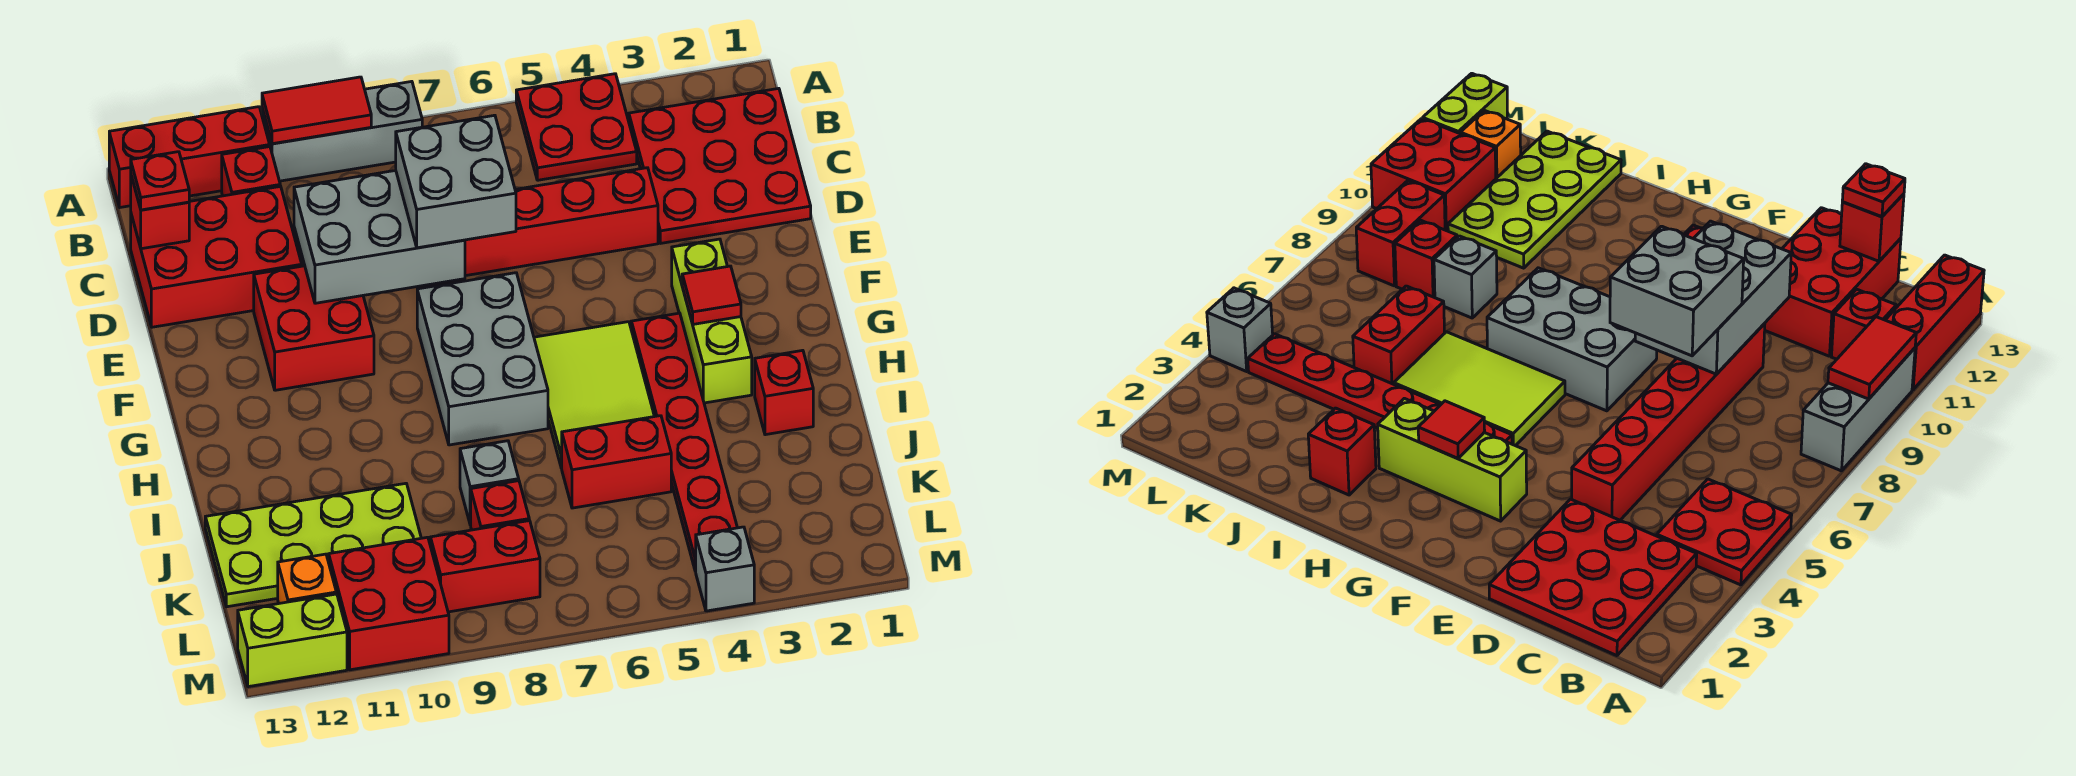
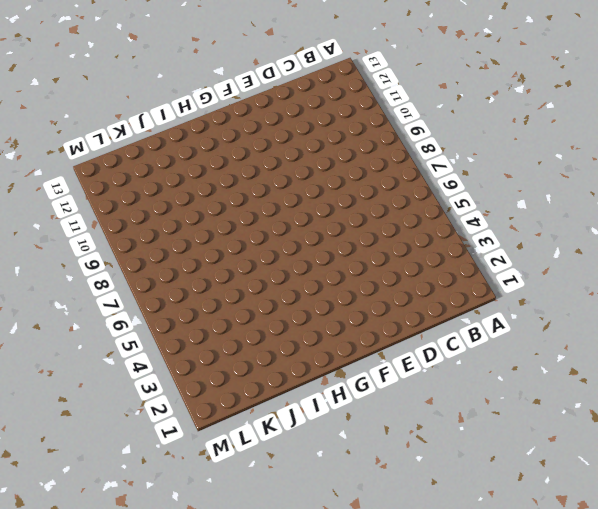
none -> red plate A4:B5 level 1
none -> grey brick A8:A10 level 1
none -> red brick A11:A13 level 1

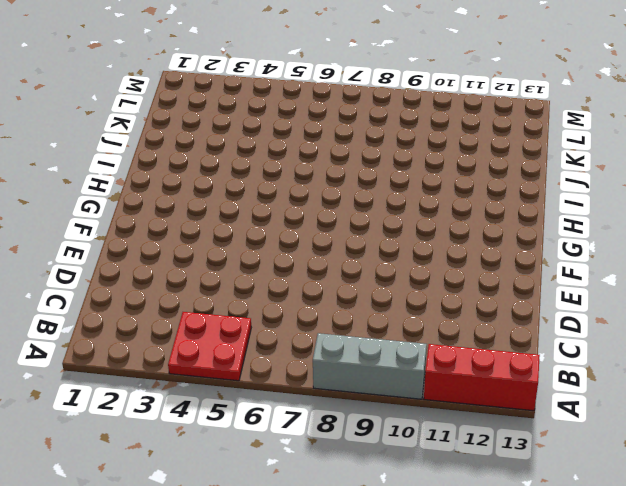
none -> red plate B1:D3 level 1
none -> red brick B11 level 1
none -> red brick C11:D13 level 1

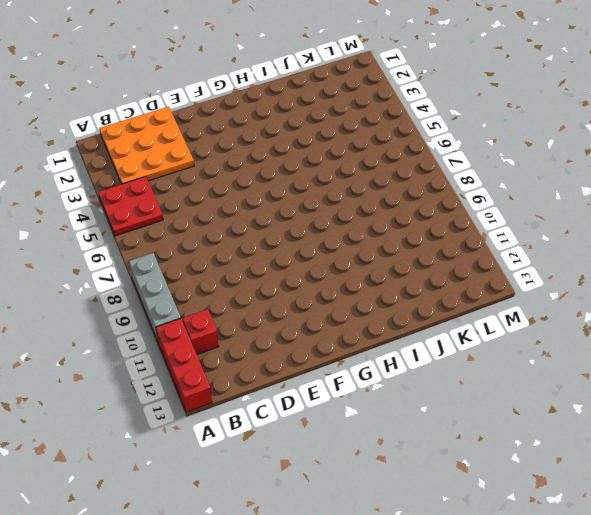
orange plate B1:D3 level 1 -> red plate B1:D3 level 1
none -> red brick C11:D13 level 1
none -> red brick D4:D9 level 1
none -> red brick E10:F11 level 1

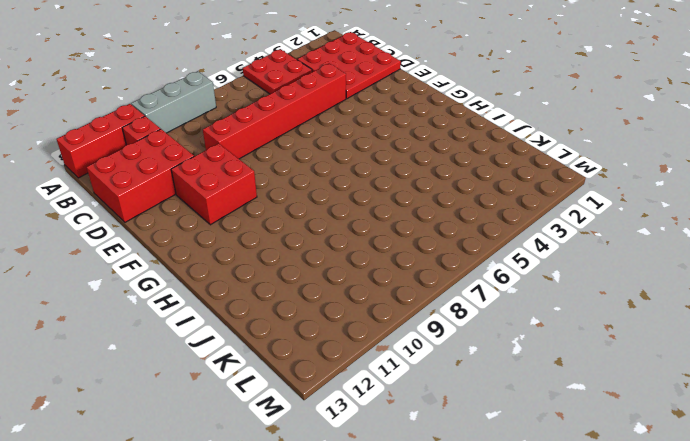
none -> lime brick F3:H3 level 1
none -> grey brick F7:H8 level 1
none -> red plate G4:L4 level 1

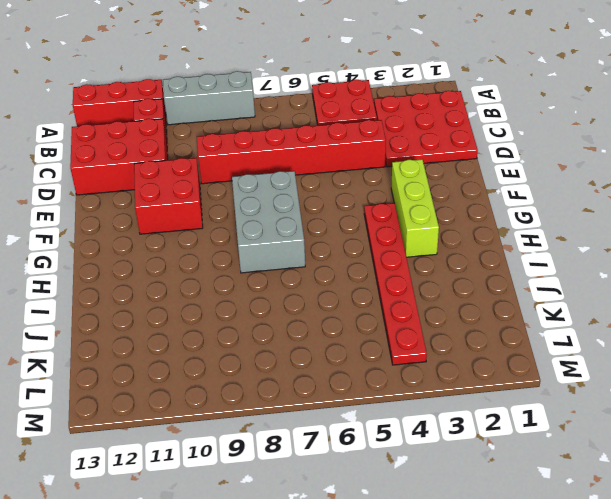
none -> lime tile G5:I6 level 1
none -> red brick I2 level 1
none -> red brick J5:J6 level 1

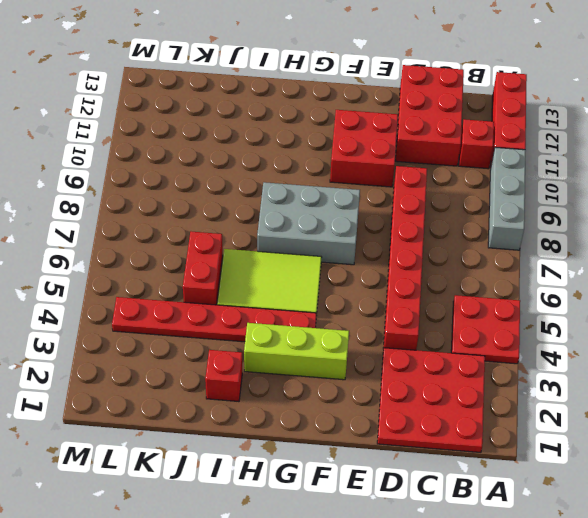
none -> grey brick J8 level 1
none -> lime plate J10:K13 level 1
none -> red brick K8 level 1

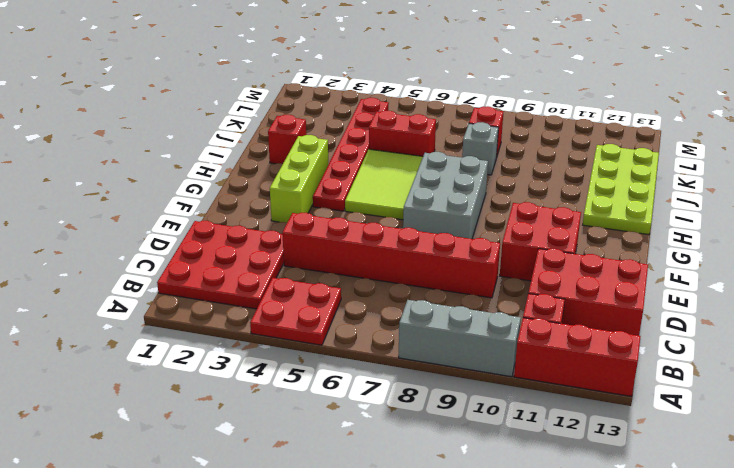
lime plate H12:K13 level 1 -> lime plate J10:K13 level 1
none -> red brick L8:L9 level 1
none -> red brick L10:M11 level 1
none -> orange brick L12 level 1

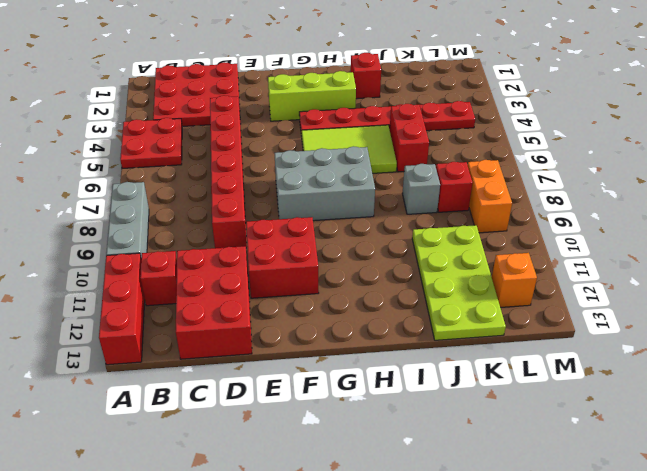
orange brick L8:L9 level 1 -> red brick L8:L9 level 1
none -> red brick L10:M11 level 1
none -> grey brick M4 level 1
none -> lime brick M12:M13 level 1

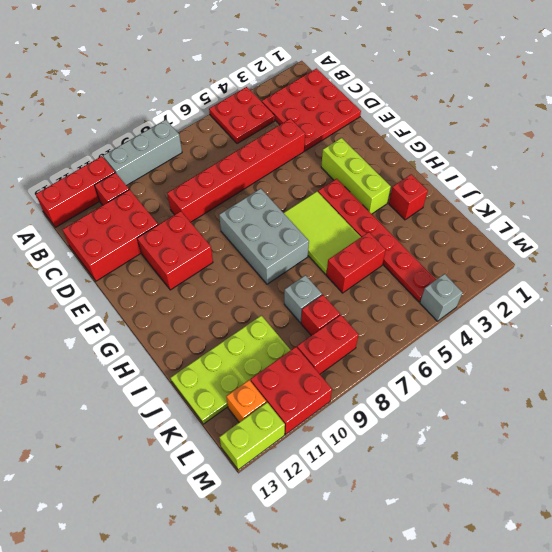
none -> red tile A9:A10 level 2
none -> red brick C13 level 2
none -> grey brick D8:E10 level 2

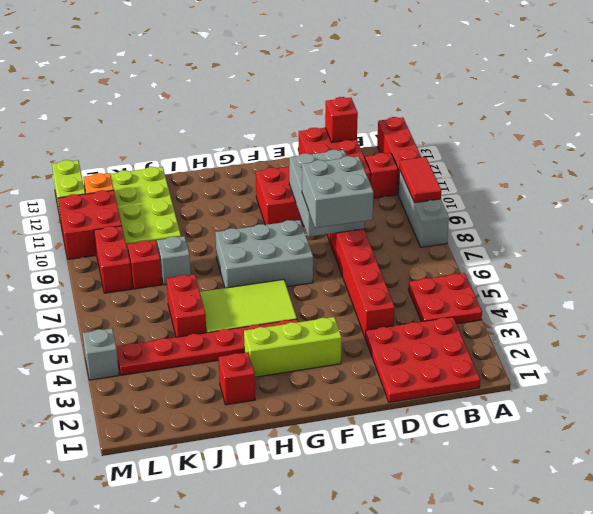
none -> red tile G3 level 2
none -> red plate C13 level 3

